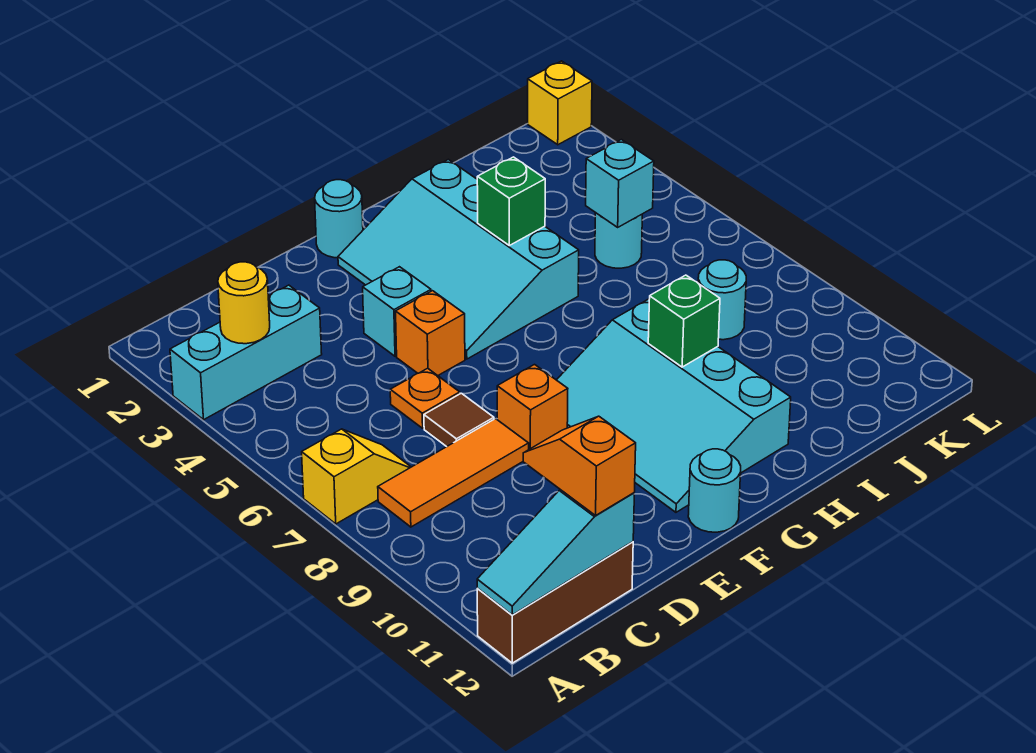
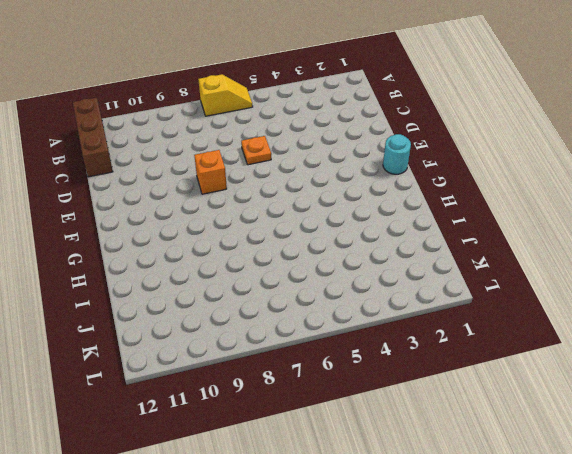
yellow slope A6:A7 level 1 top 7 -> yellow slope A7:B7 level 1 top A
none -> cyan brick A3:C3 level 1
none -> orange tile B8:D8 level 1
none -> brown tile D7 level 1

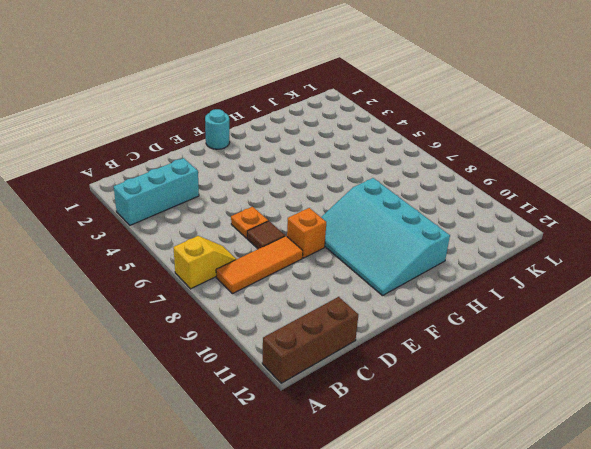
none -> cyan brick E4 level 1
none -> orange brick E5 level 1
none -> cyan slope F2:H5 level 1 top H

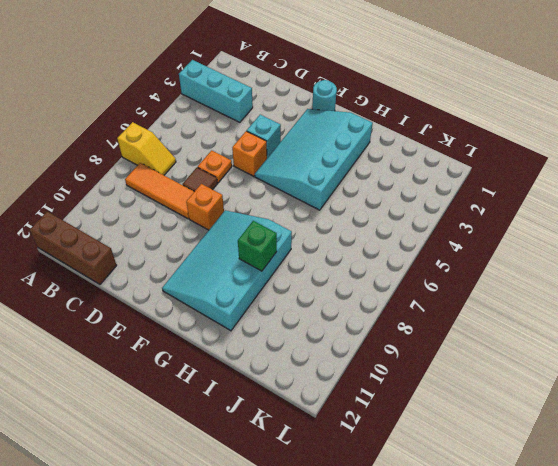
none -> cyan round brick F12 level 1
none -> cyan round brick J5 level 1
none -> cyan round brick J8 level 1

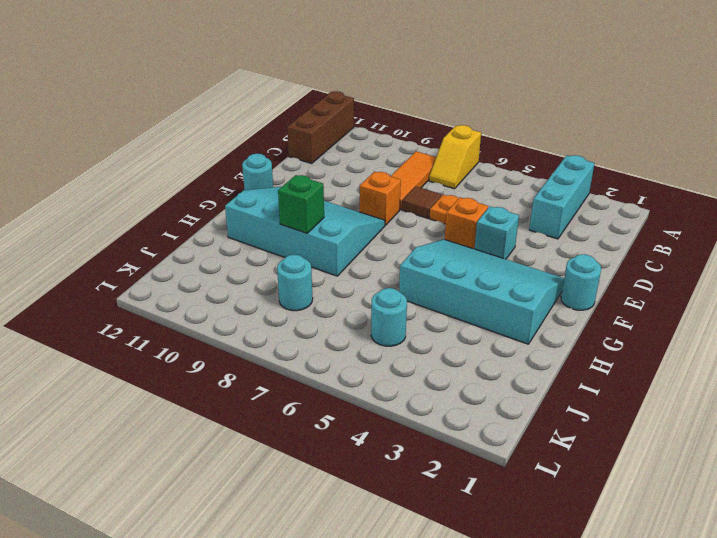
none -> yellow brick L1 level 1
none -> cyan slope A12:C12 level 2 top C
none -> yellow round brick B3 level 2

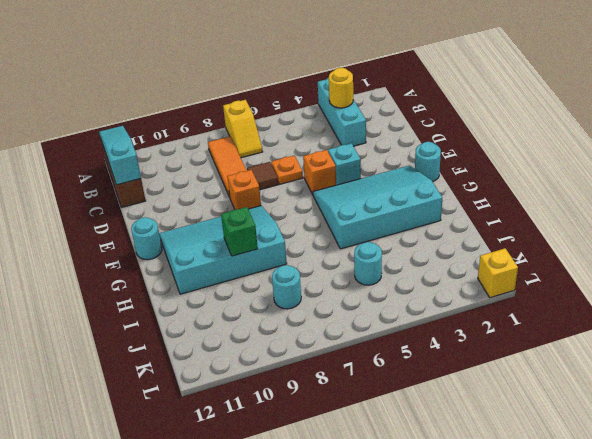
none -> green brick H4 level 2
none -> cyan brick J5 level 2
none -> orange slope C11:C12 level 3 top 12

